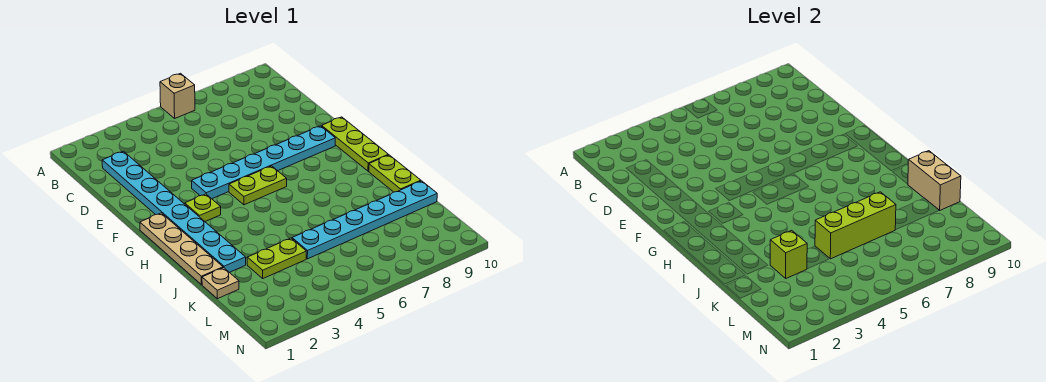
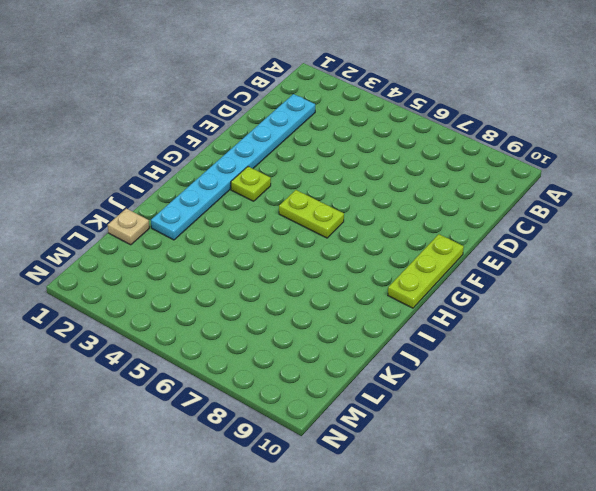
none -> tan brick A6 level 1
none -> cyan plate F4:F9 level 1
none -> tan plate G1:J1 level 1

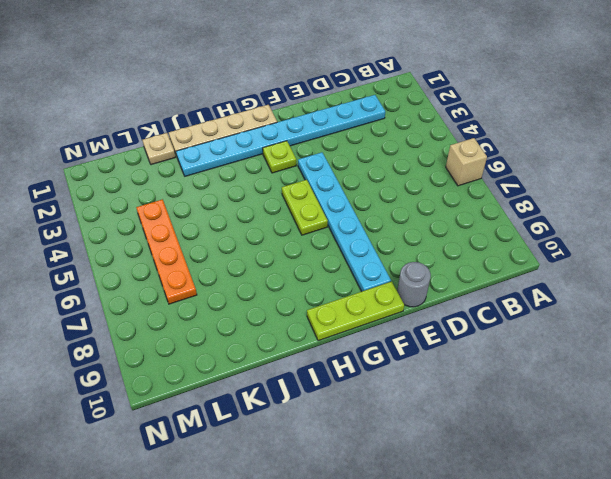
grey round brick E10 level 1 -> none
orange plate L4:L7 level 1 -> none
none -> lime plate I10:J10 level 1
none -> lime plate K3:K4 level 1
none -> cyan plate K5:K10 level 1

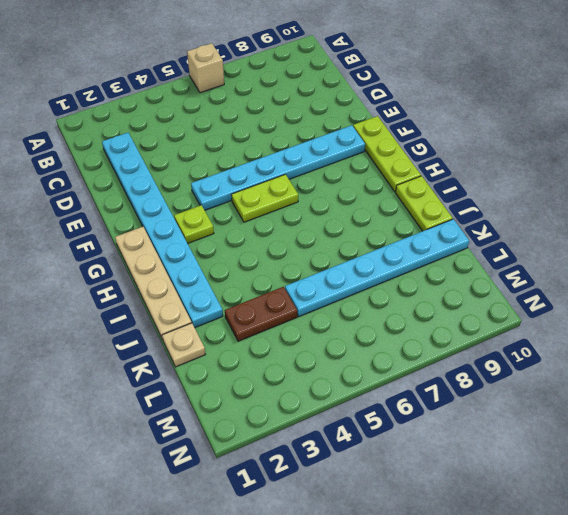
brown plate K3:K4 level 1 -> lime plate K3:K4 level 1
none -> tan brick J10:K10 level 2
none -> lime brick K3 level 2
none -> lime brick K5:K7 level 2

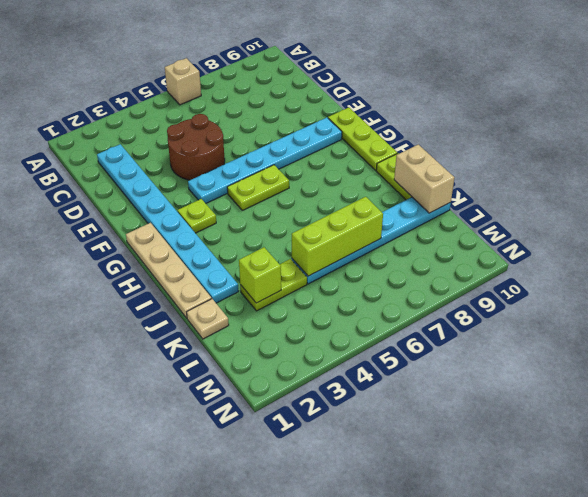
brown round brick D4:E5 level 1 -> none

